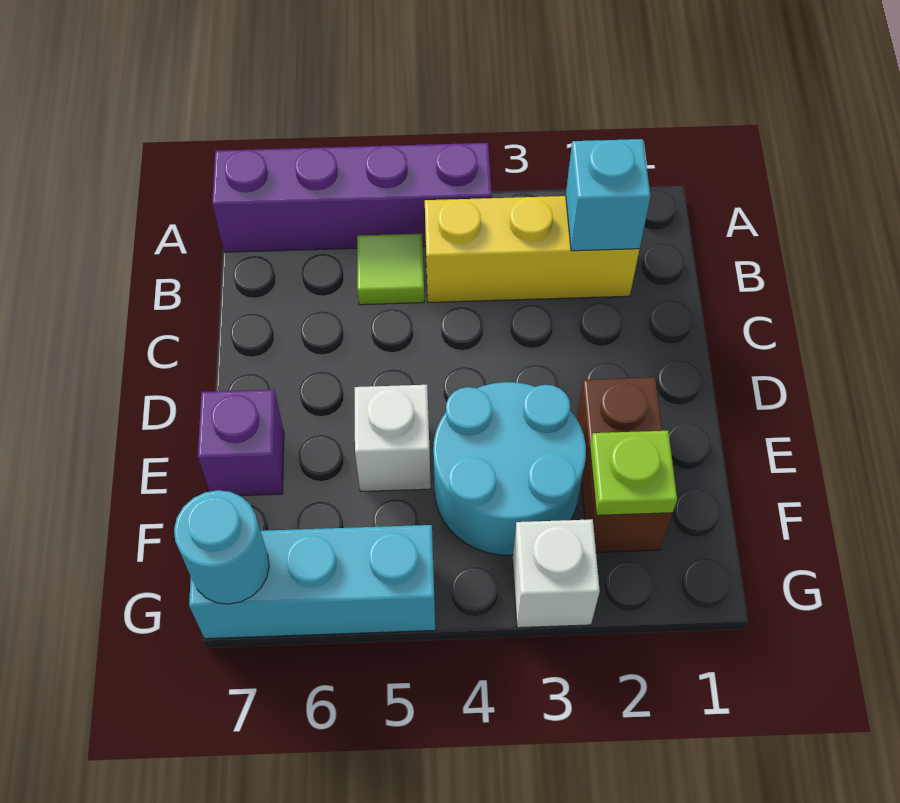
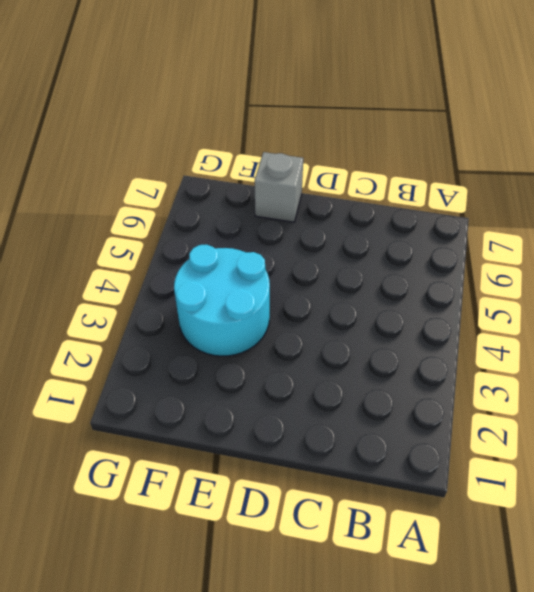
grey brick E7 level 1 -> purple brick E7 level 1
none -> purple brick A4:A7 level 1
none -> yellow brick B2:B4 level 1
none -> lime tile B5 level 1

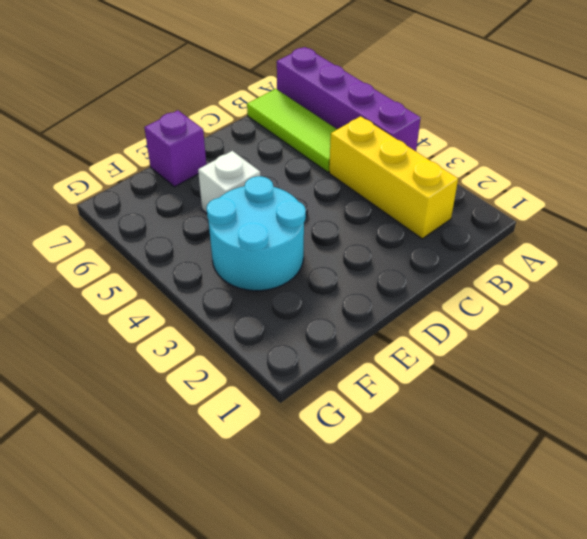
lime tile B5:B7 level 1 -> lime tile B5 level 1
none -> brown brick E2:F2 level 1
none -> white brick G3 level 1
none -> cyan brick G5:G7 level 1

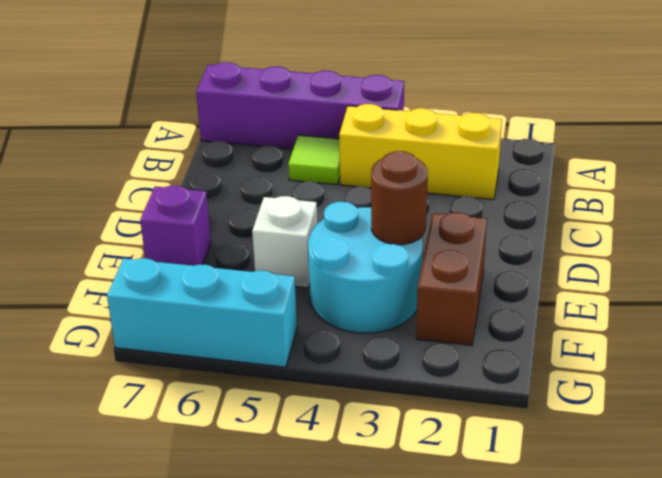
brown round brick E3 level 2 -> none
none -> white brick G3 level 1
none -> cyan brick B2 level 2
none -> lime plate F2 level 2

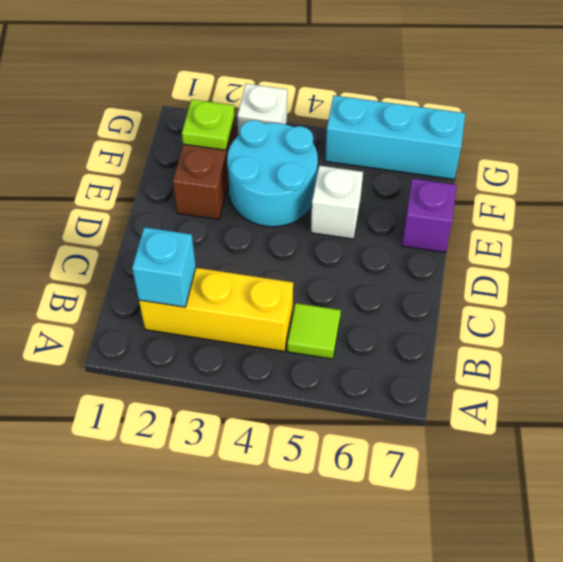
none -> purple brick A4:A7 level 1
none -> cyan round brick G7 level 2

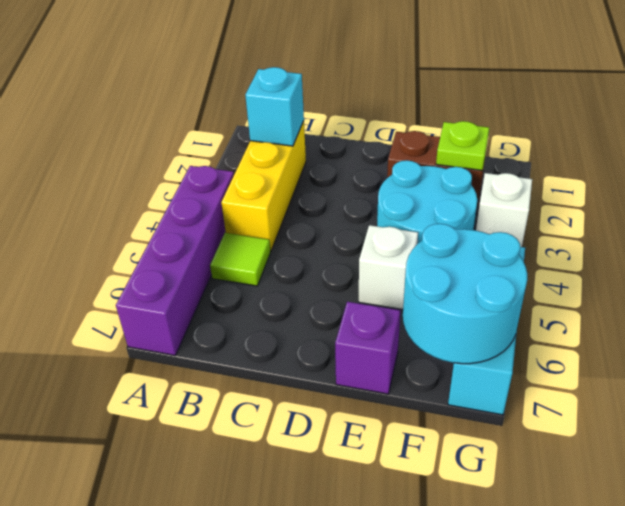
cyan round brick F6:G7 level 2 -> cyan round brick G7 level 2

